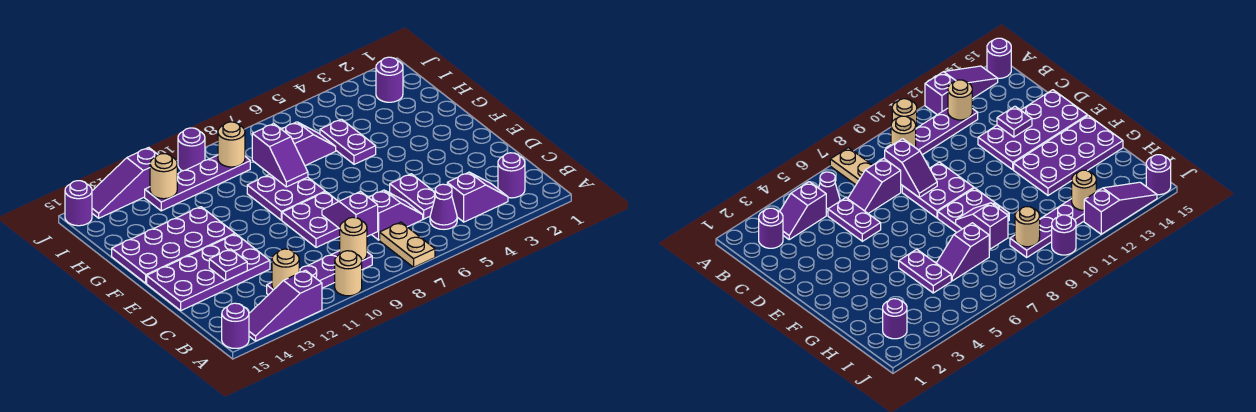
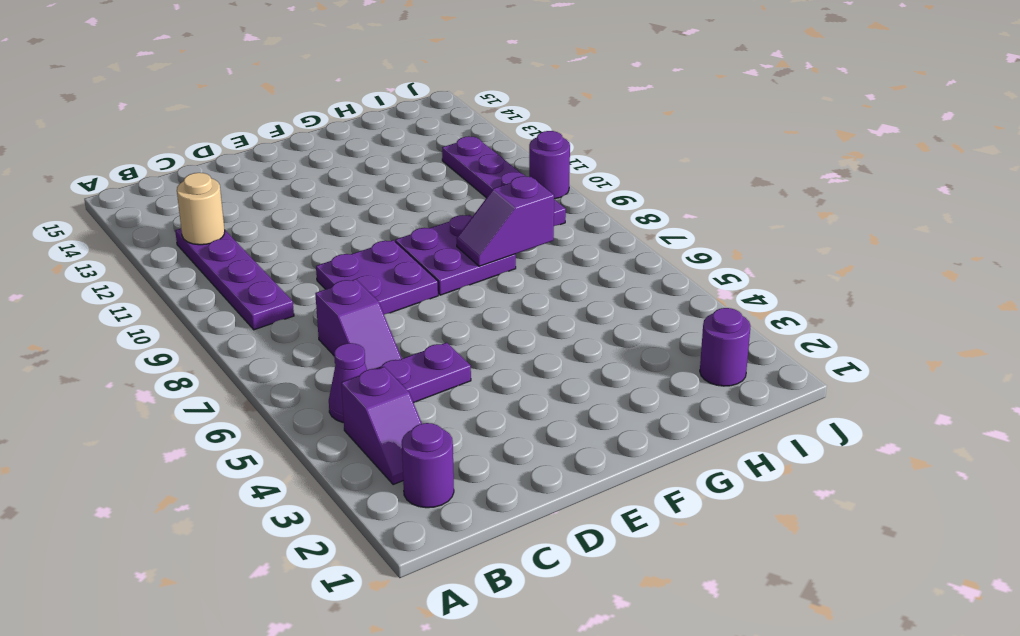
none -> tan plate A7:B7 level 1
none -> tan round brick A10 level 1
none -> purple slope A12:A14 level 1 top 12

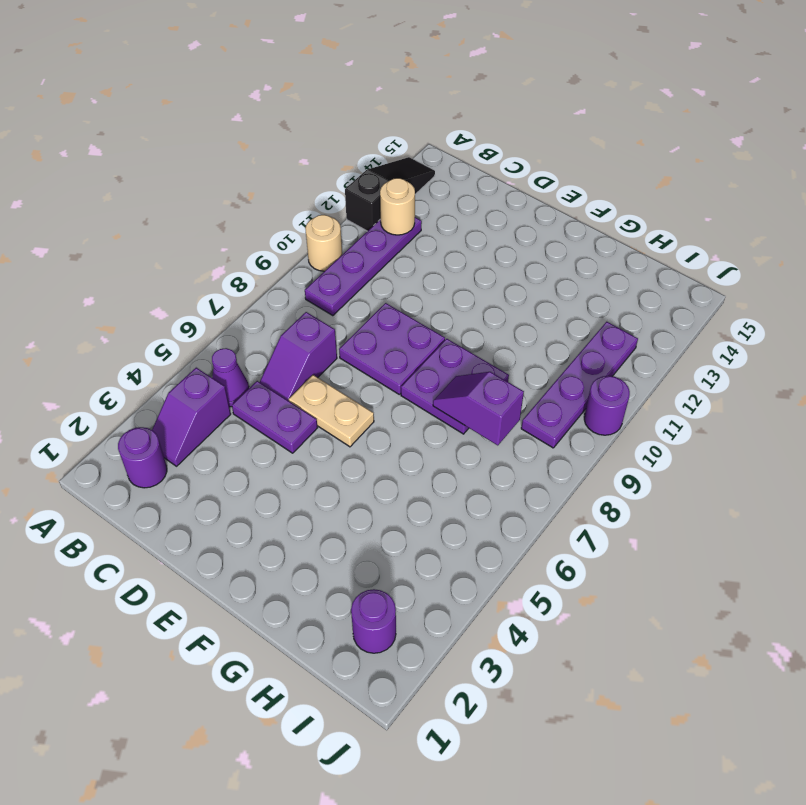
black slope A12:A14 level 1 top 12 -> purple slope A12:A14 level 1 top 12
tan plate D6:E6 level 1 -> tan plate A7:B7 level 1
none -> purple round brick A15 level 1
none -> purple plate D12:E15 level 1
none -> purple plate F12:G15 level 1

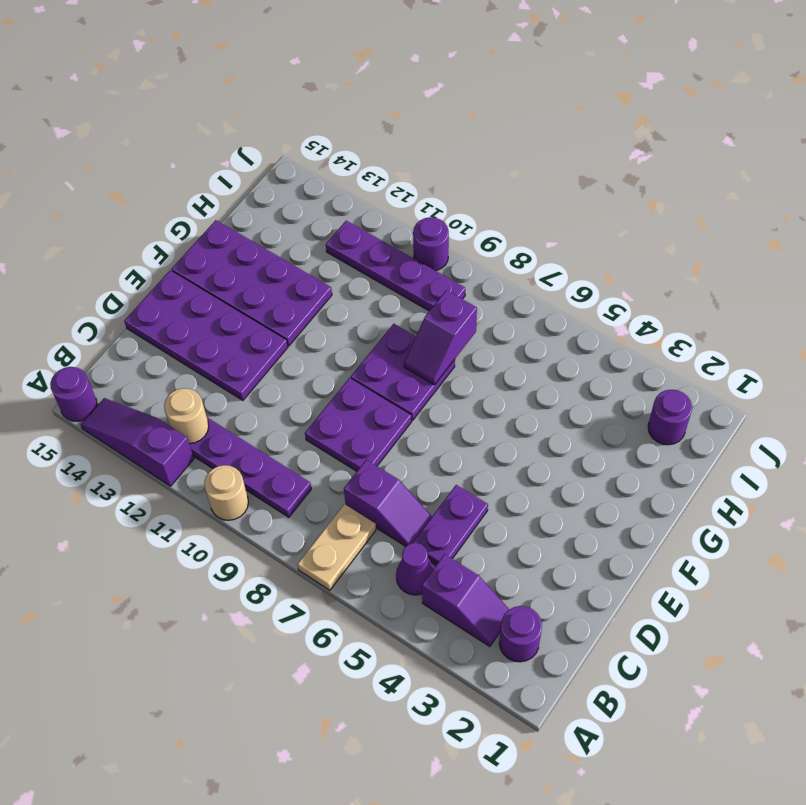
none -> purple plate G5:H5 level 1
none -> purple slope H6:H7 level 1 top 7
none -> purple slope J12:J14 level 1 top 12

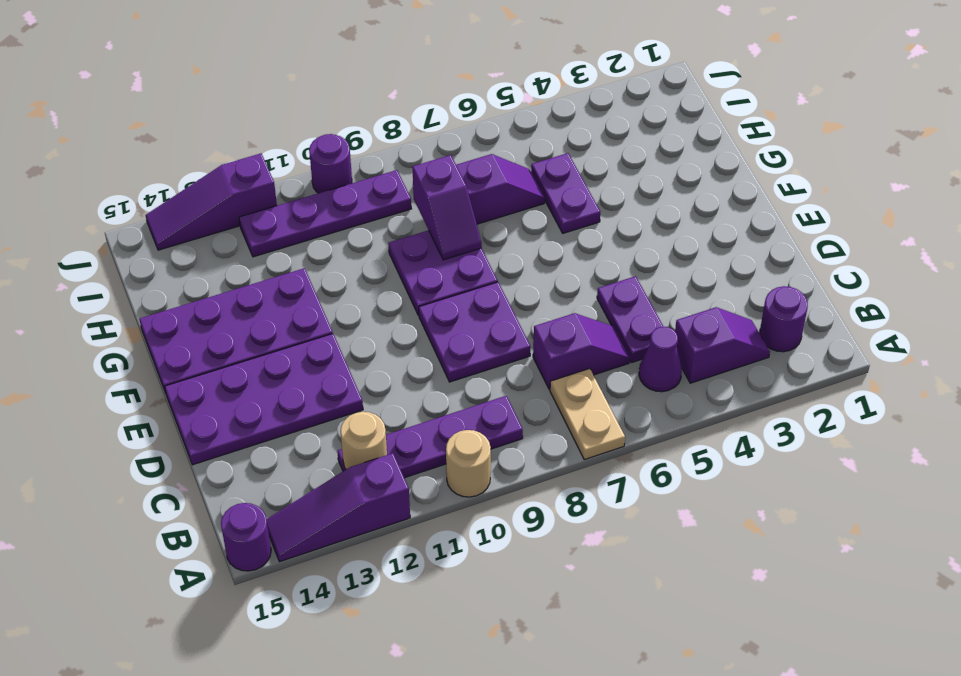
none -> purple round brick I2 level 1
none -> purple round brick J15 level 1
none -> tan round brick B9 level 2

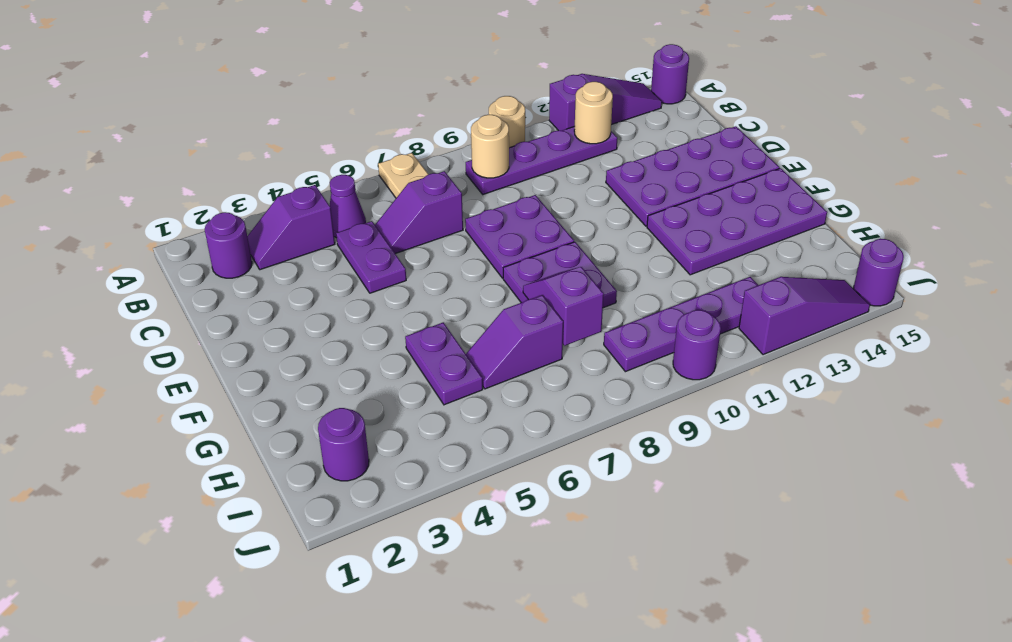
none -> purple slope C8:D8 level 2 top C
none -> purple plate D13 level 2
none -> tan round brick I9 level 2

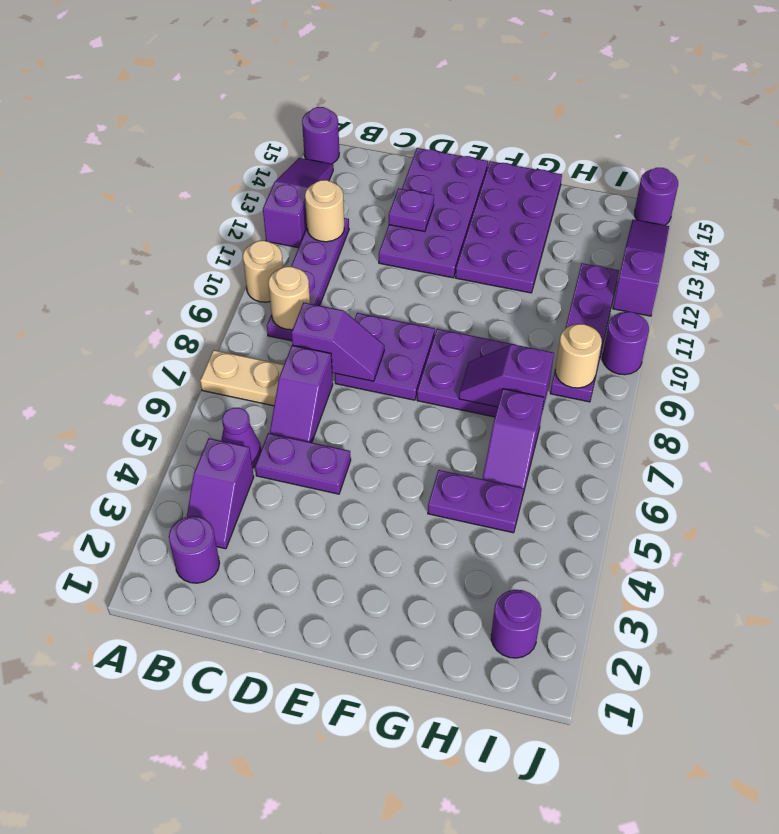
none -> tan round brick I12 level 2

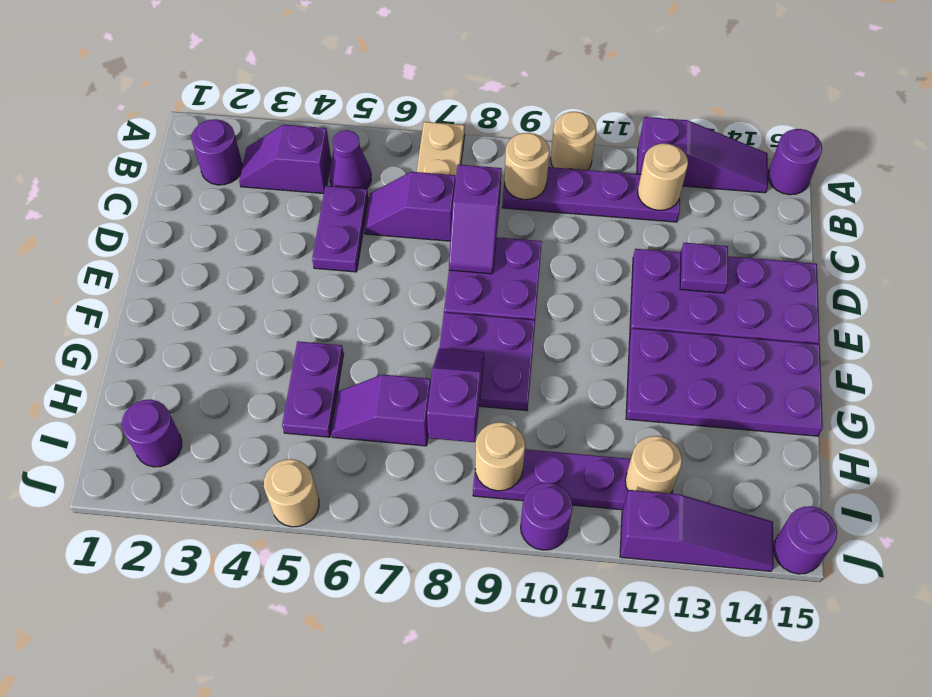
tan round brick J5 level 1 -> none

